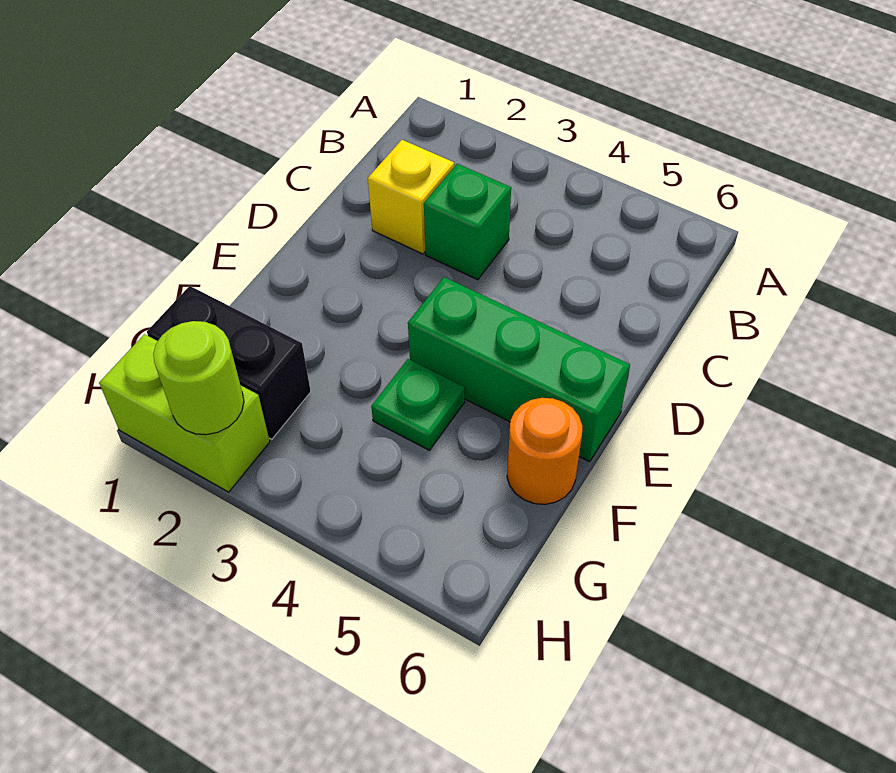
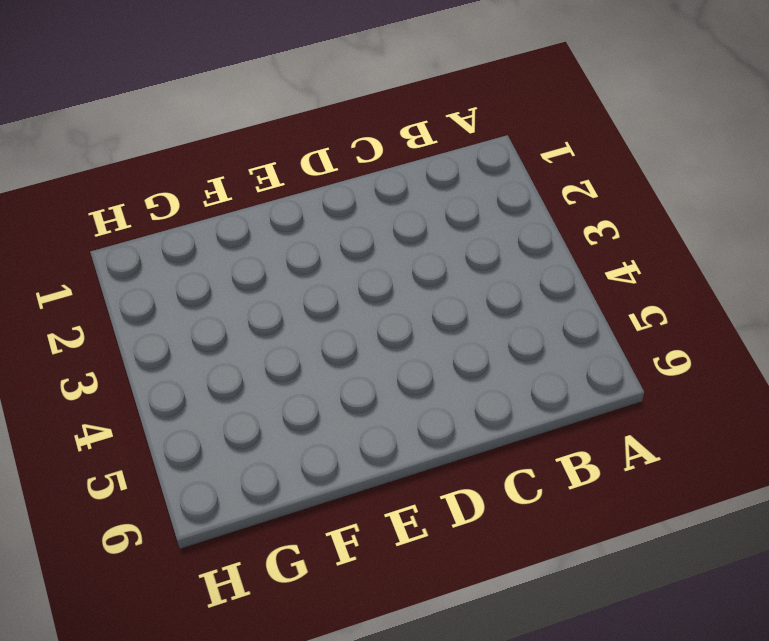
none -> yellow brick C2 level 1
none -> green brick C3 level 1

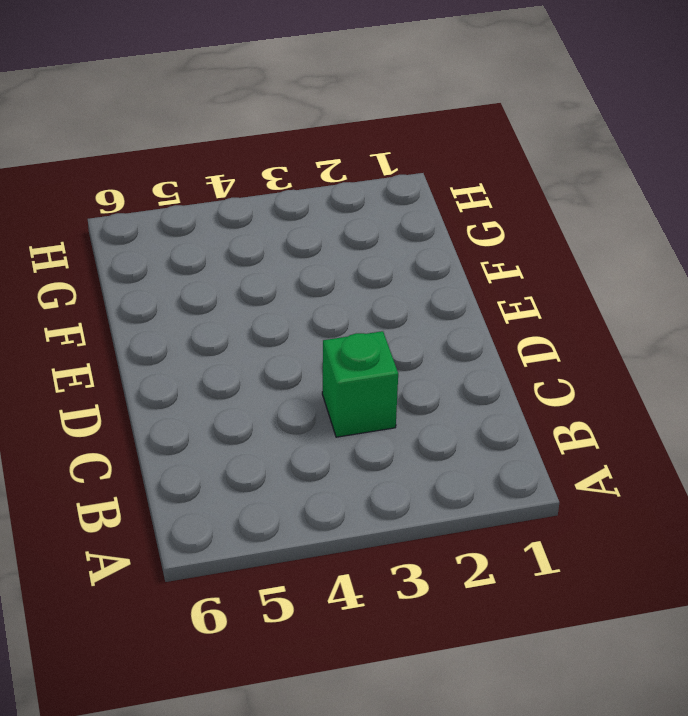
none -> yellow brick C2 level 1
none -> green brick E4:E6 level 1

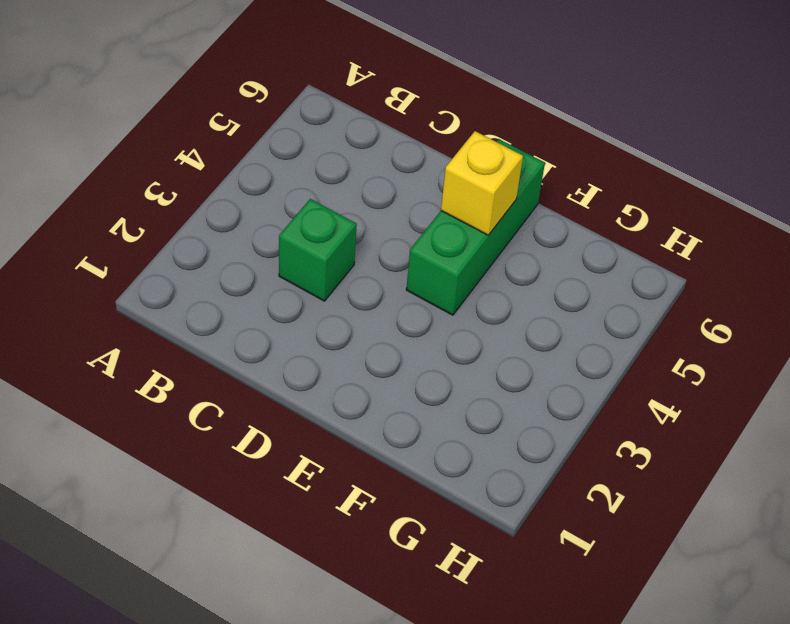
yellow brick E5 level 2 -> yellow brick C2 level 1
none -> green plate F4 level 1
none -> orange round brick F6 level 1

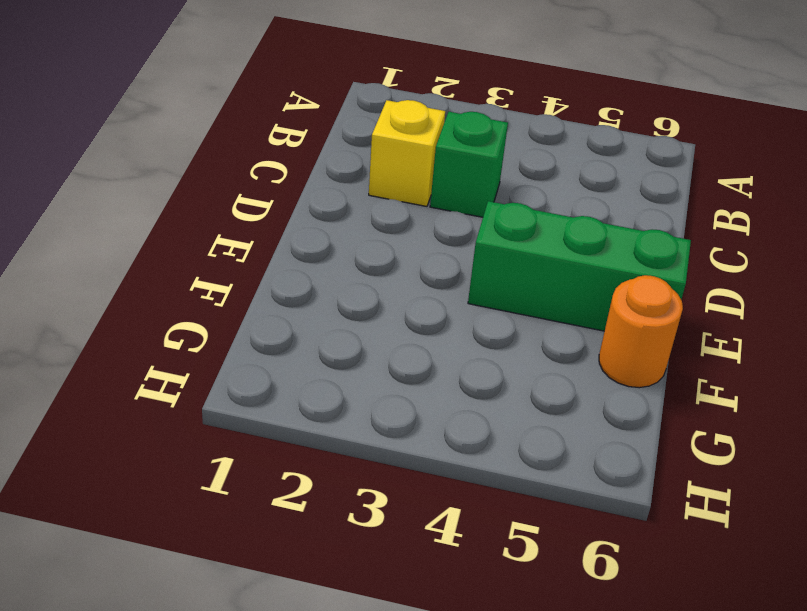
none -> green plate F4 level 1
none -> black brick G1:G2 level 1

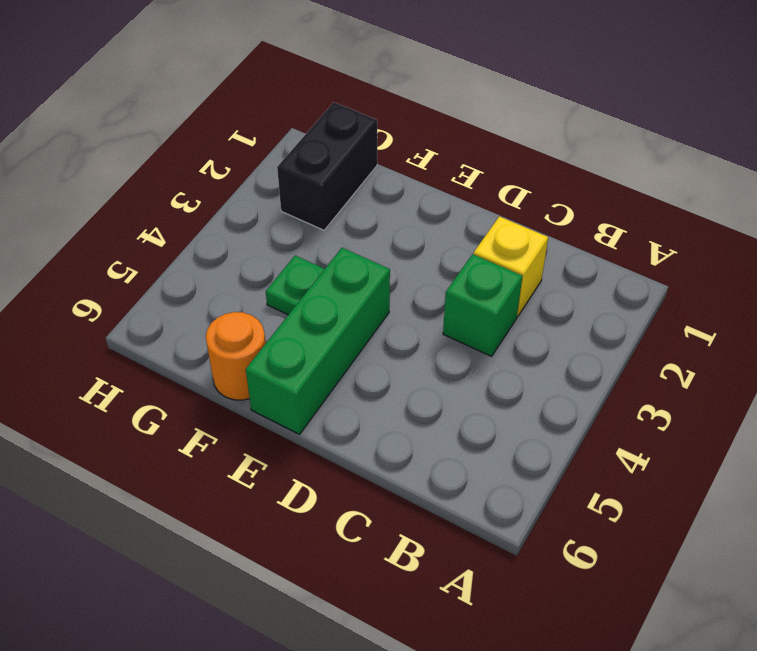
none -> lime brick H1:H2 level 1
none -> lime round brick H2 level 2

